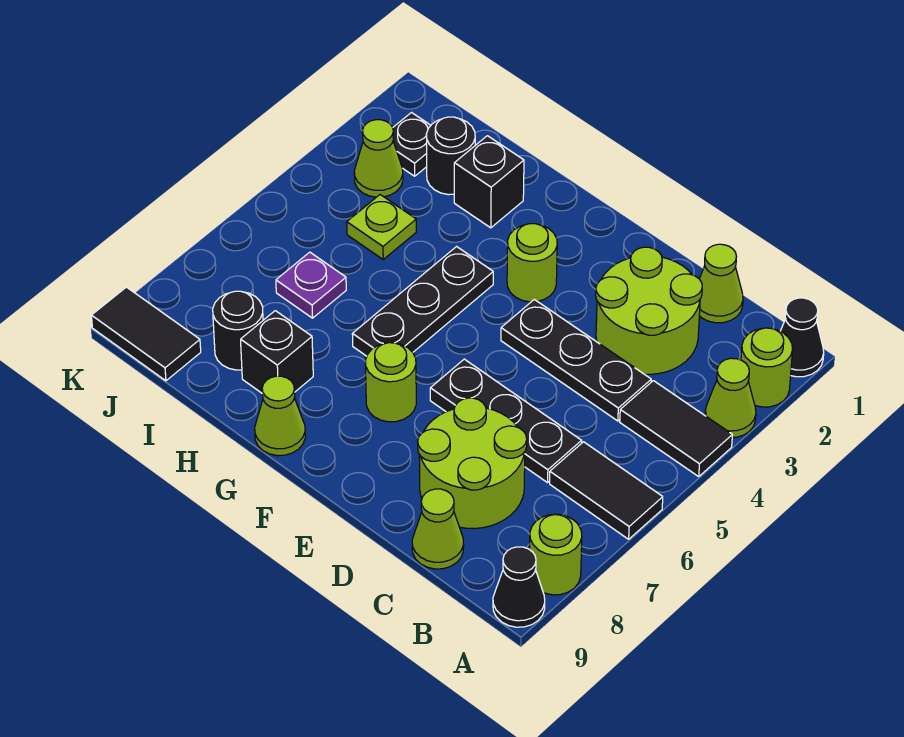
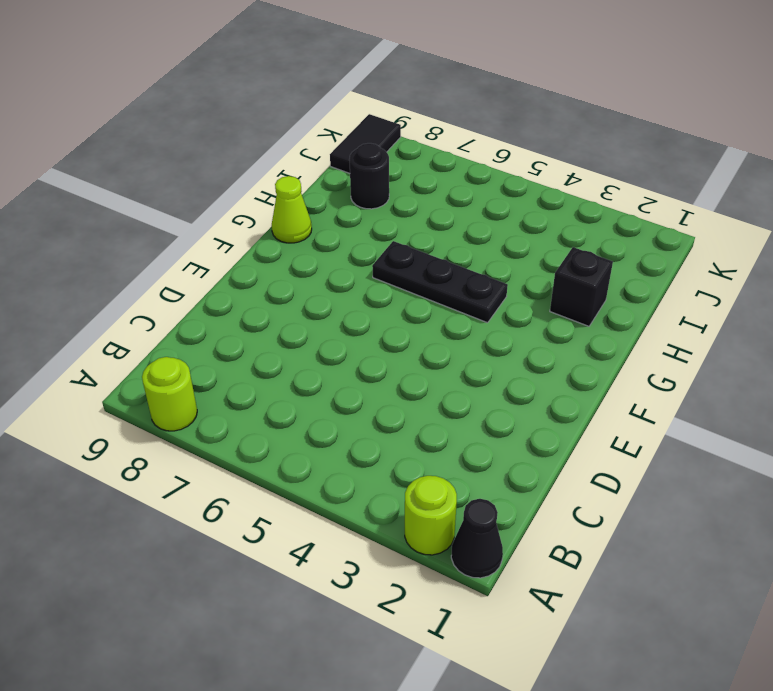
none -> lime cone A3 level 1
none -> black tile A4:B4 level 1
none -> black tile A6:B6 level 1

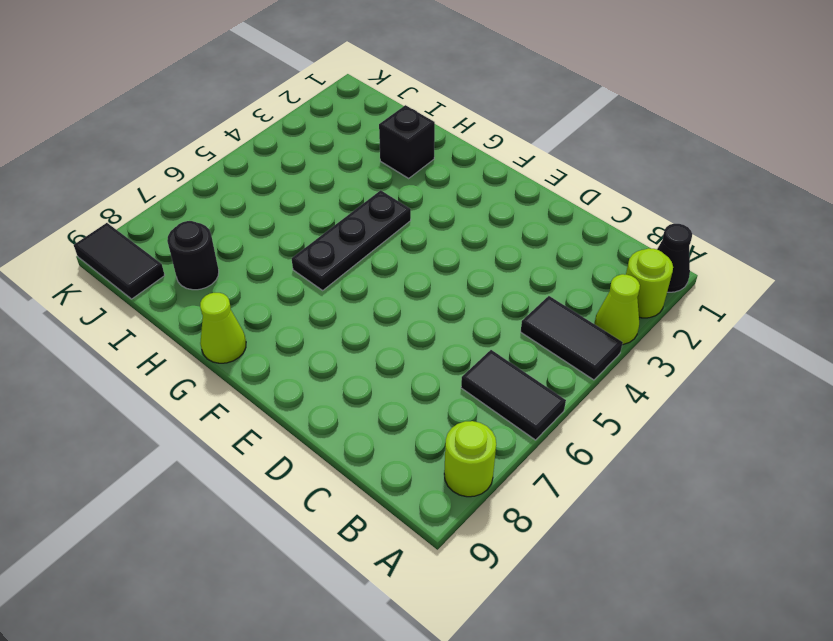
none -> black cone A9 level 1
none -> lime cone C1 level 1
none -> lime round brick C2:D3 level 1

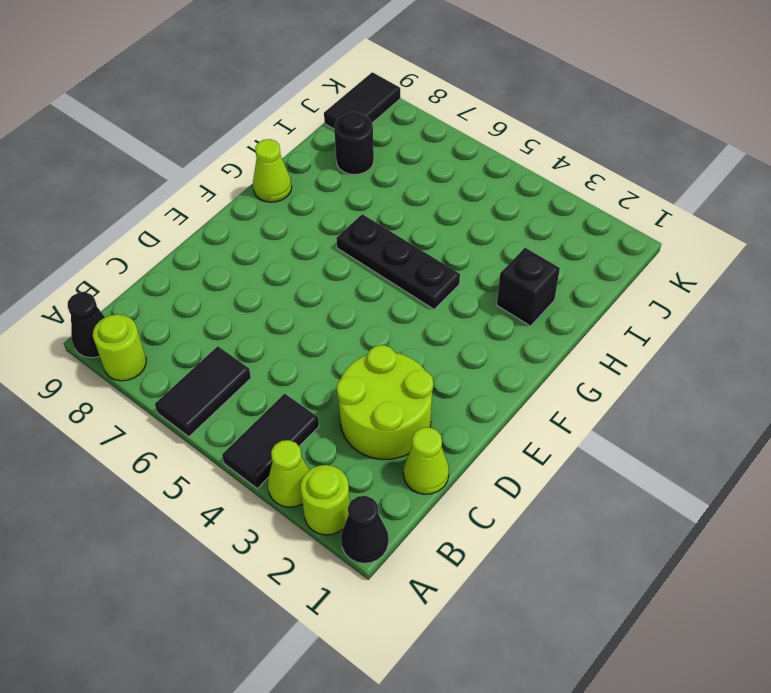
none -> black plate C4:E4 level 1
none -> black plate C6:E6 level 1
none -> lime round brick C7:D8 level 1

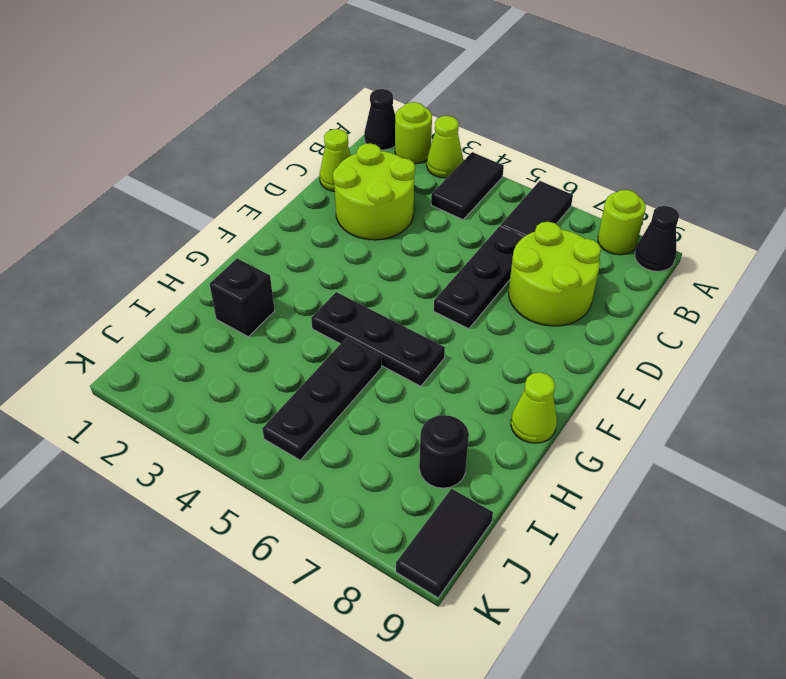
black plate H5:J5 level 1 -> black plate C4:E4 level 1
none -> lime cone C9 level 1
none -> lime round brick F3 level 1
none -> lime round brick F7 level 1

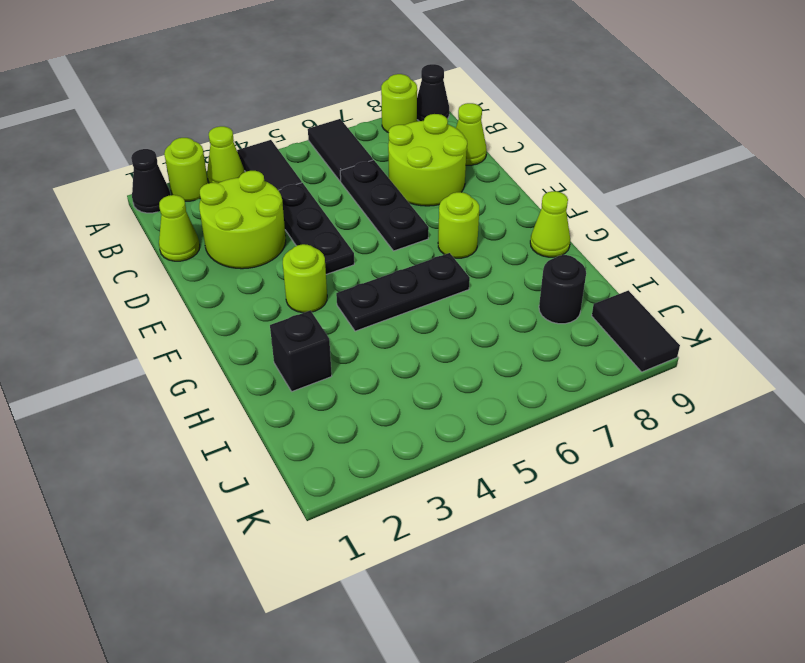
none -> black brick H8 level 1
none -> black round brick I2 level 1
none -> lime plate I4 level 1

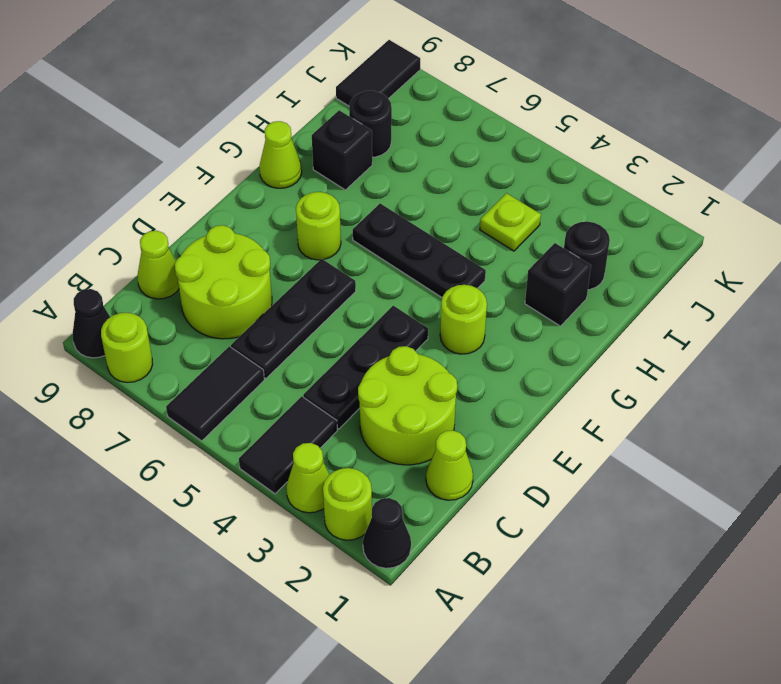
none -> purple plate I6 level 1
none -> black plate J2 level 1
none -> lime cone J3 level 1

